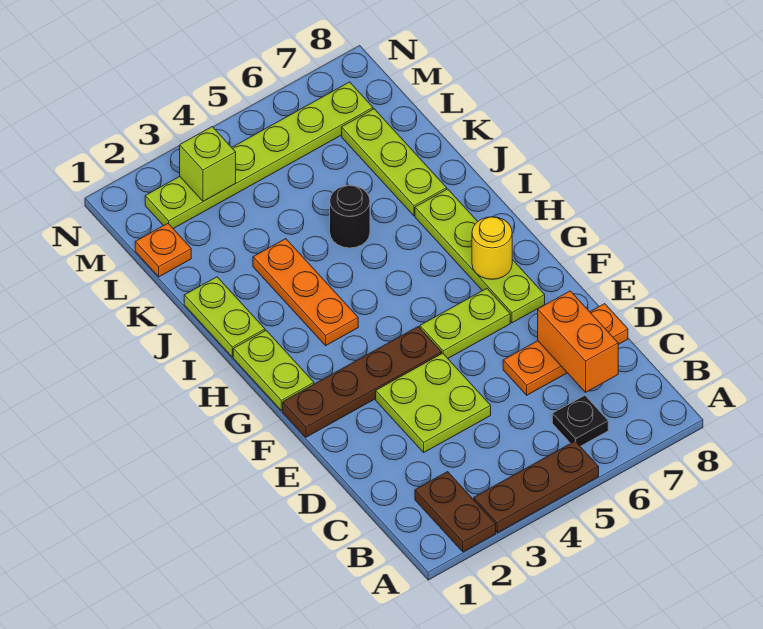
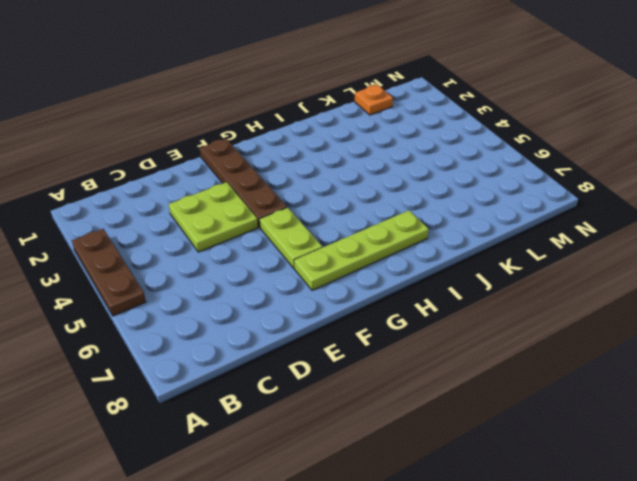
none -> brown plate A2:B2 level 1
none -> black plate B6 level 1
none -> orange plate D6:D8 level 1

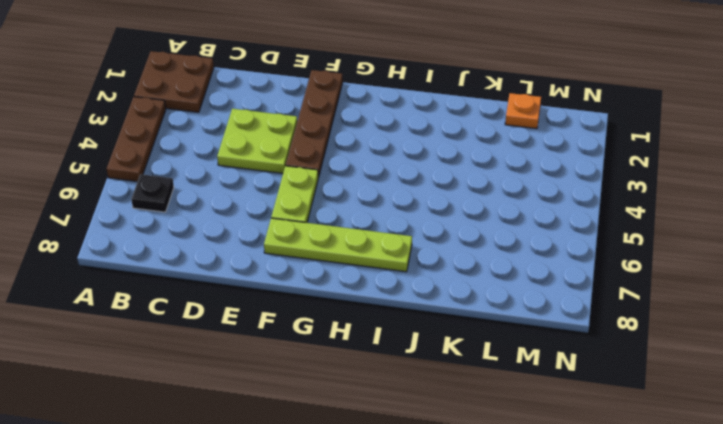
brown plate A1:B2 level 1 -> brown plate A2:B2 level 1
none -> orange plate D6:D8 level 1
none -> lime plate G1:H1 level 1
none -> orange plate H3:J3 level 1

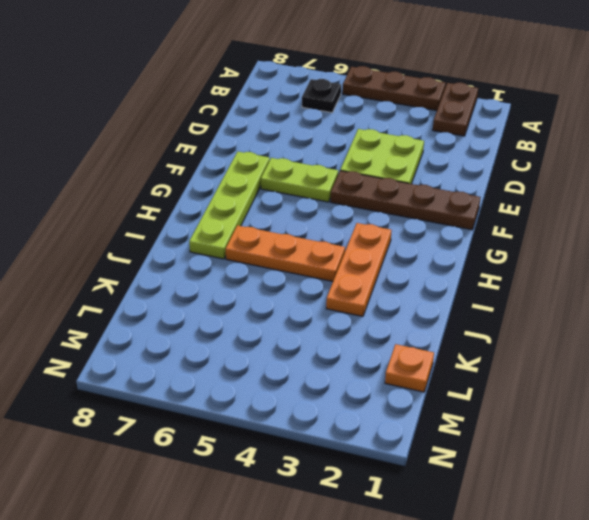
orange plate I4:I6 level 1 -> orange plate D6:D8 level 1
none -> lime plate G1:H1 level 1
none -> lime plate I1:J1 level 1
none -> black round brick J5 level 1

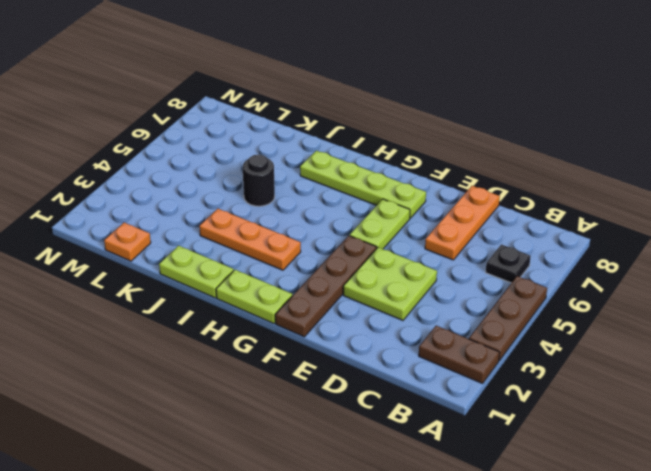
none -> lime plate J7:L7 level 1
none -> lime plate M2:M7 level 1
none -> orange brick C7:D7 level 2

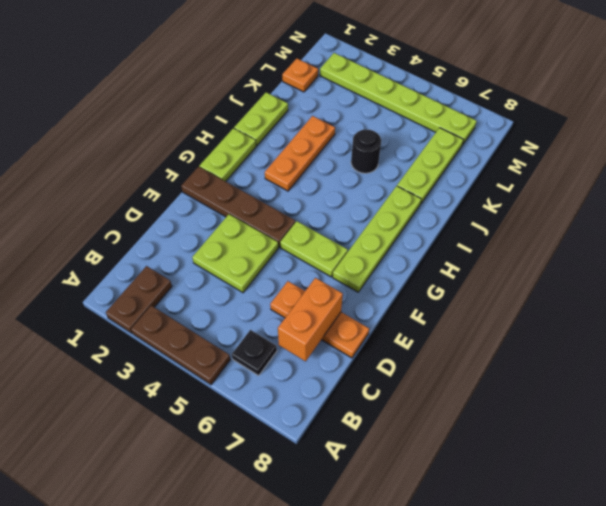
none -> yellow round brick G7 level 2
none -> lime brick M3 level 2

